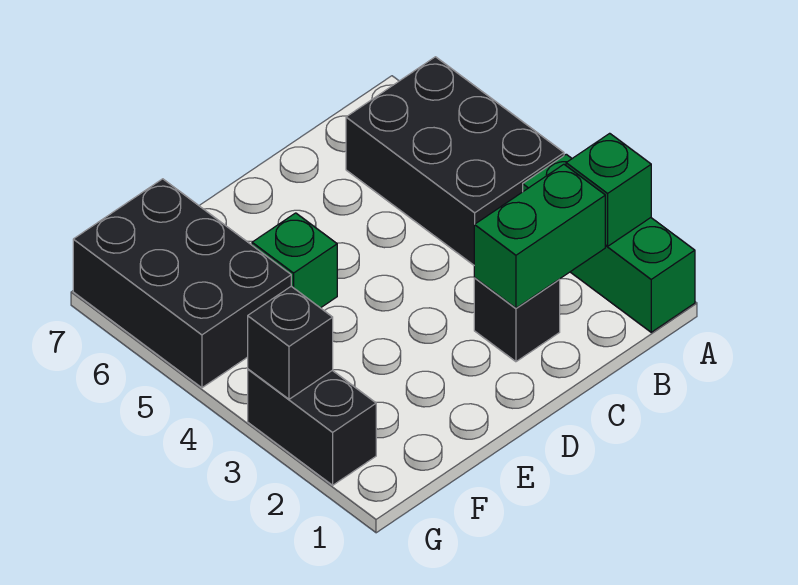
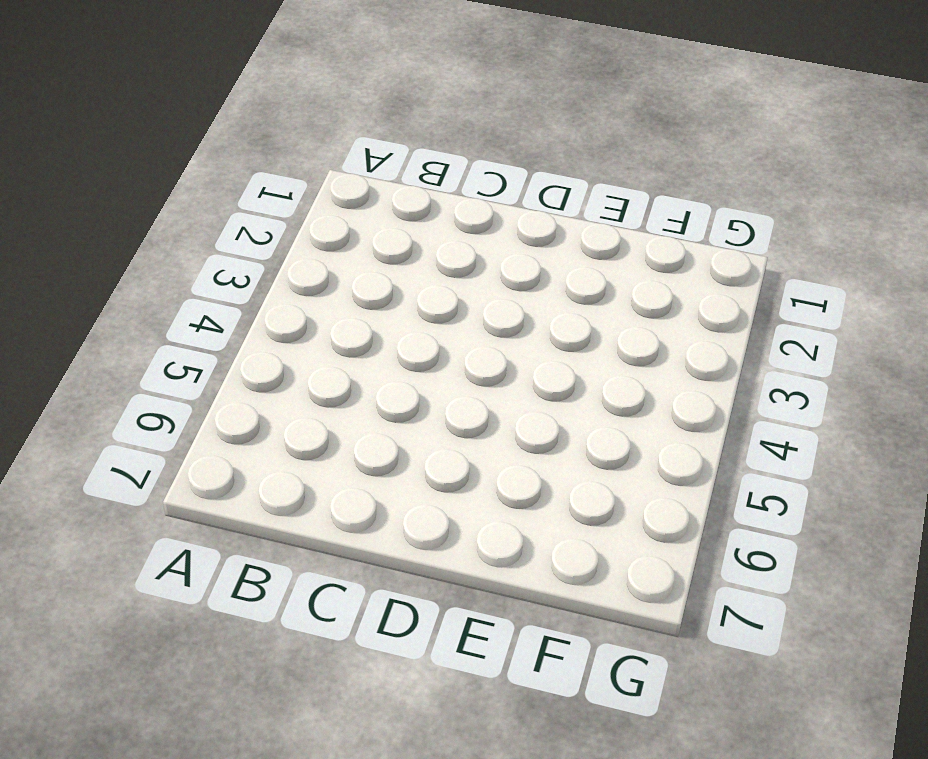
none -> green brick A1:A3 level 1
none -> black brick A4:B6 level 1

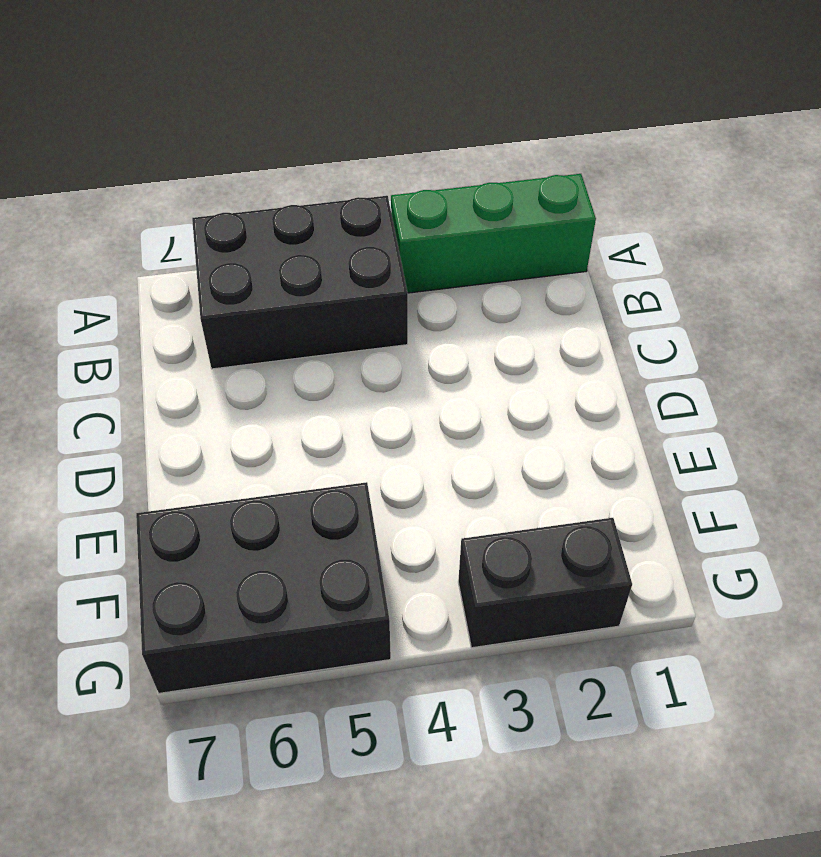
none -> black brick C2 level 1
none -> green brick E5 level 1

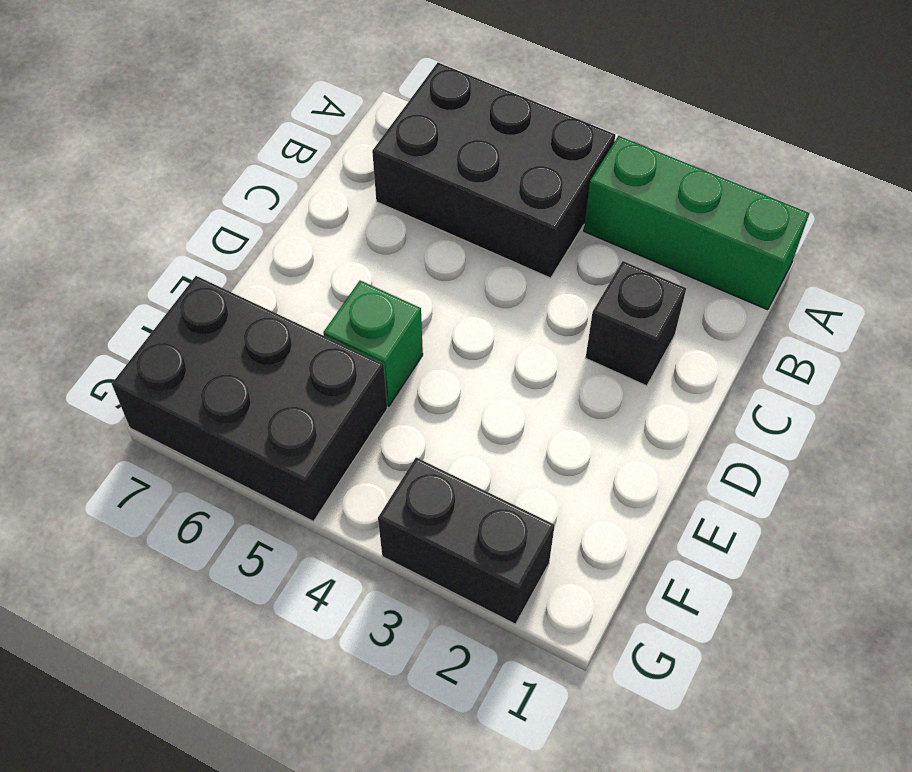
none -> green brick A2 level 2
none -> green brick B2:C2 level 2

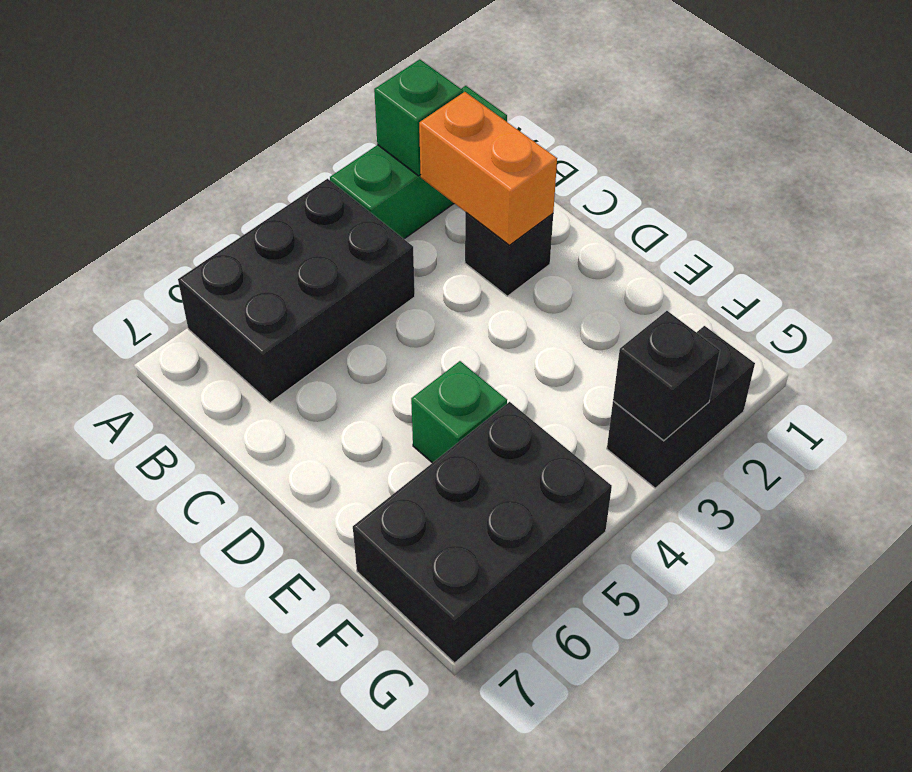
orange brick B2:C2 level 2 -> green brick B2:C2 level 2

